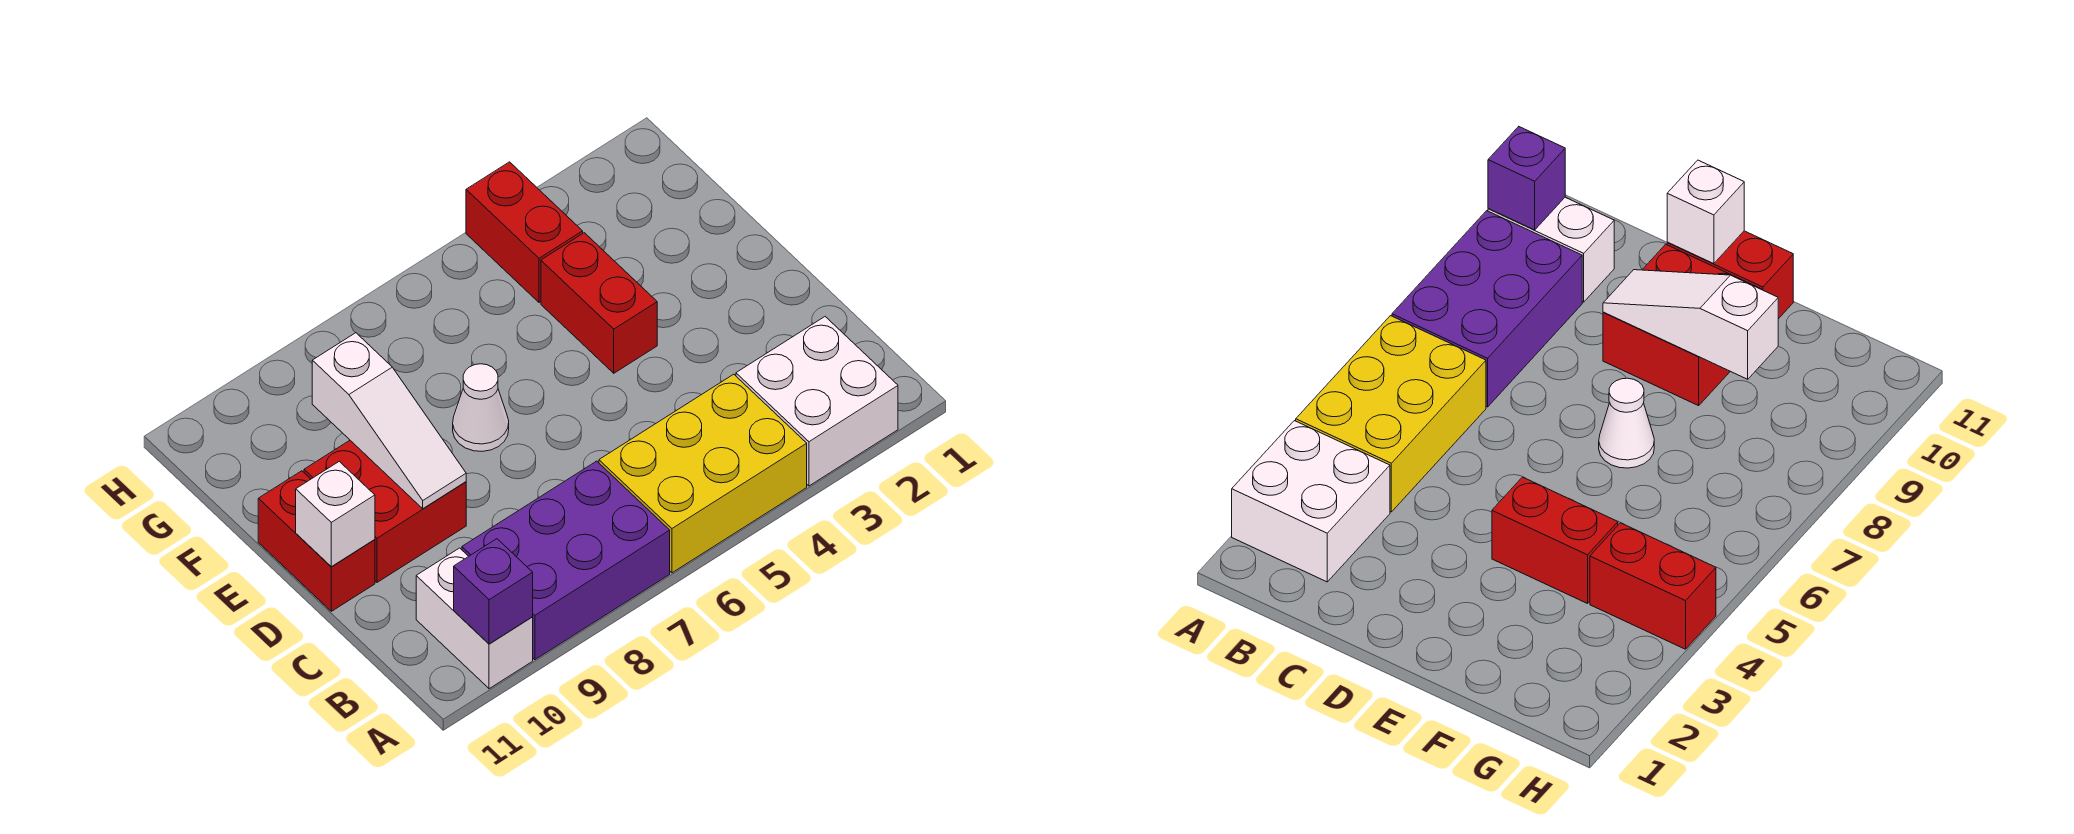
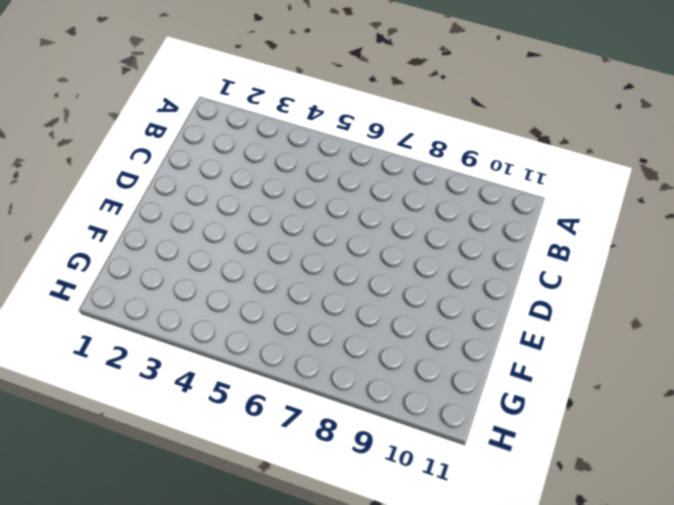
none -> white brick A2:B3 level 1
none -> yellow brick A4:B6 level 1
none -> purple brick A7:B9 level 1

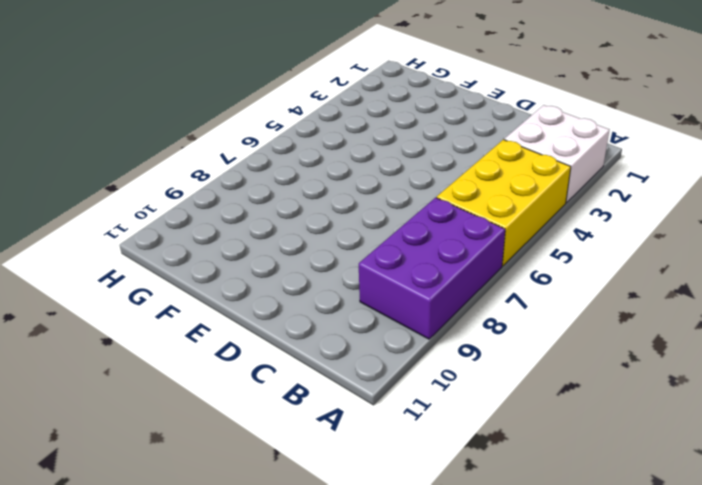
none -> white brick A10:B10 level 1
none -> red brick D9:E10 level 1
none -> red brick D11:E11 level 1

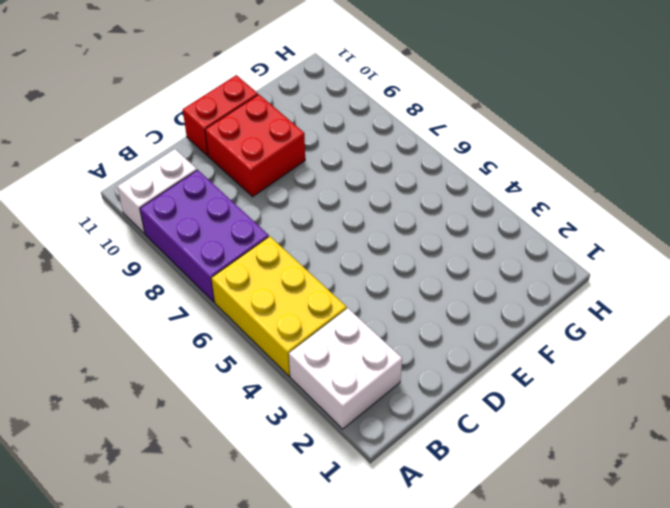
none -> red brick E4:F4 level 1
none -> white cone E7 level 1
none -> red brick G4:H4 level 1

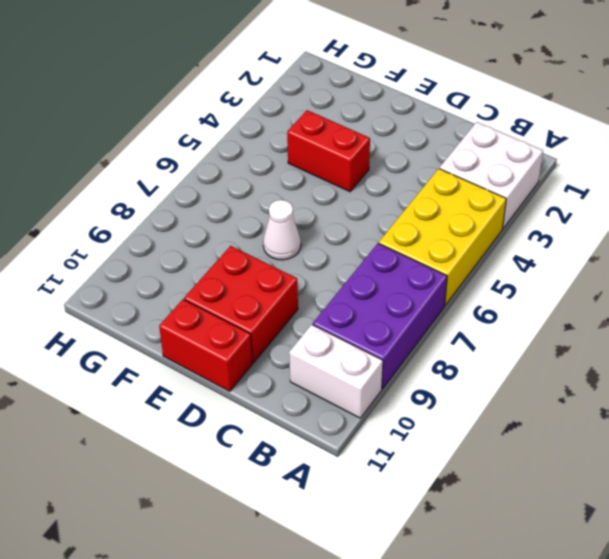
none -> red brick G4:H4 level 1
none -> purple brick A10 level 2
none -> white slope D9:F9 level 2 top F

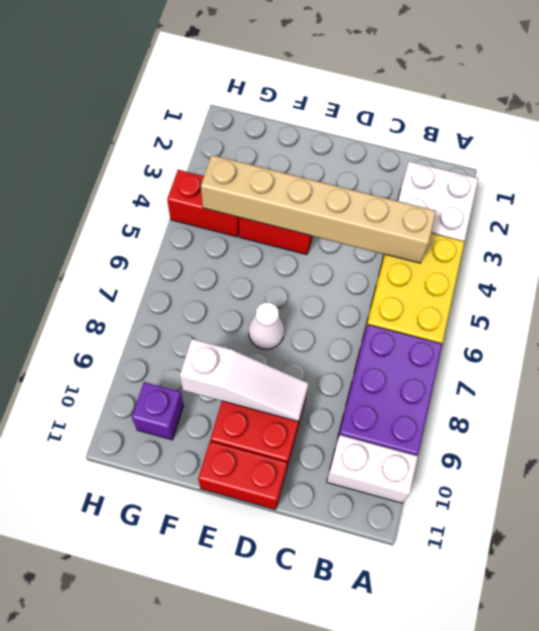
tan brick B4:G4 level 2 -> none
purple brick G10 level 1 -> purple brick A10 level 2
none -> white brick D11 level 2

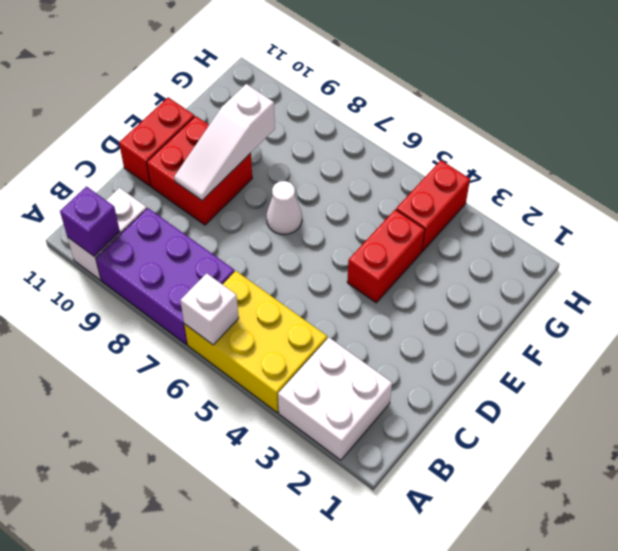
white brick A6 level 2 -> white brick D11 level 2

